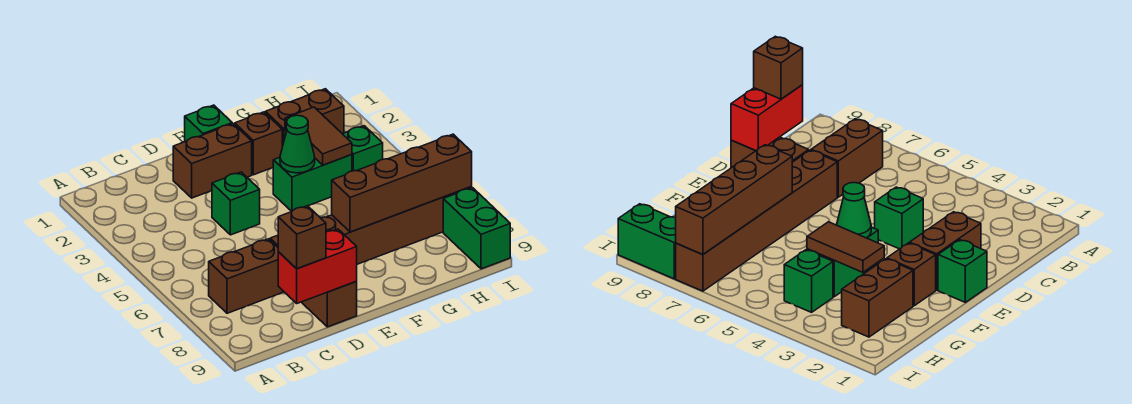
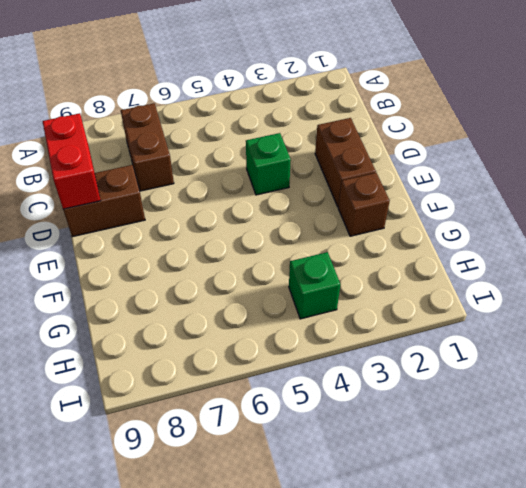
none -> brown brick D7:I7 level 1
none -> green brick E1 level 1
none -> green brick F4:G4 level 1

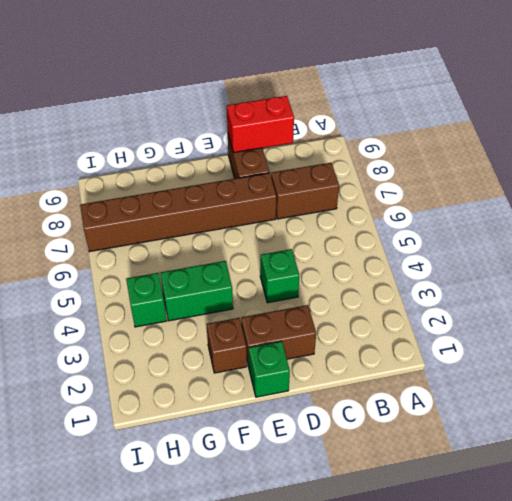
none -> brown brick G2:H2 level 1
none -> green brick I8:I9 level 1
none -> green cone F4 level 2

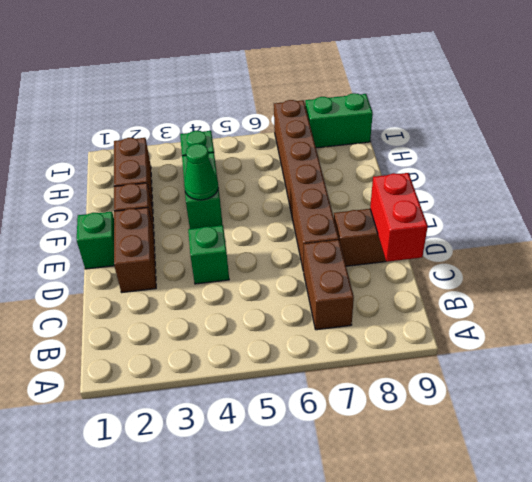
none -> brown brick F7:I7 level 2
none -> brown tile G3:G4 level 2
none -> brown brick C9 level 3

